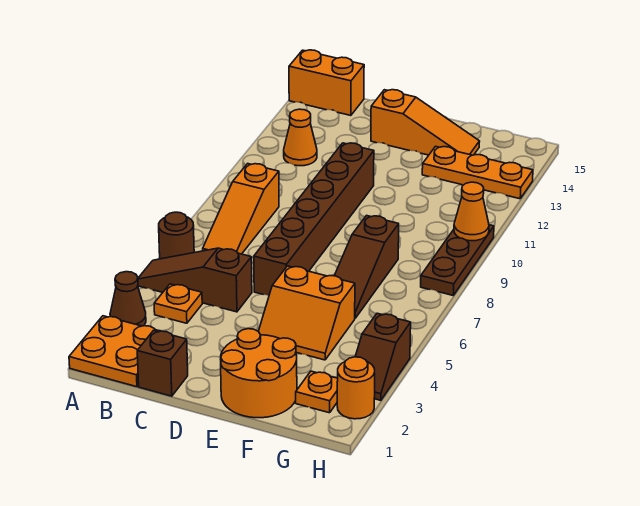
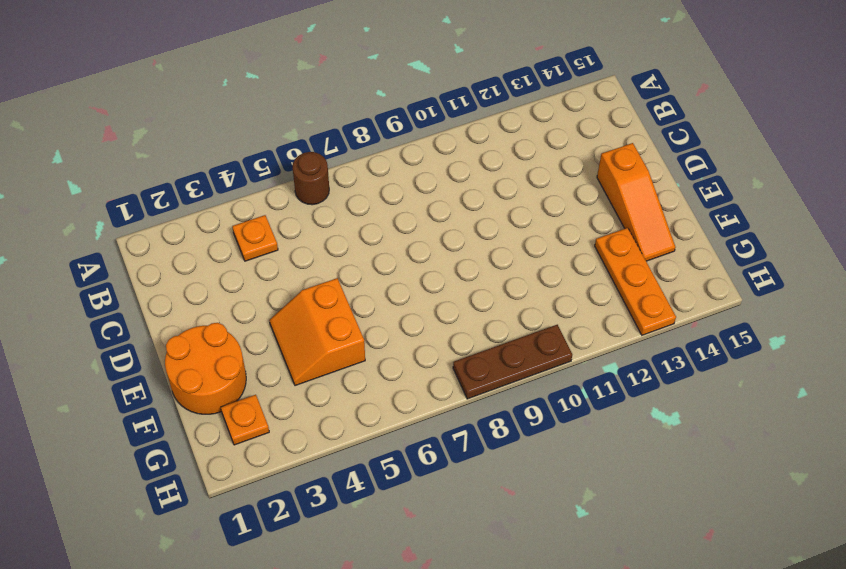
none -> orange plate A1:B2 level 1
none -> brown cone A3 level 1
none -> brown slope A5:C5 level 1 top C

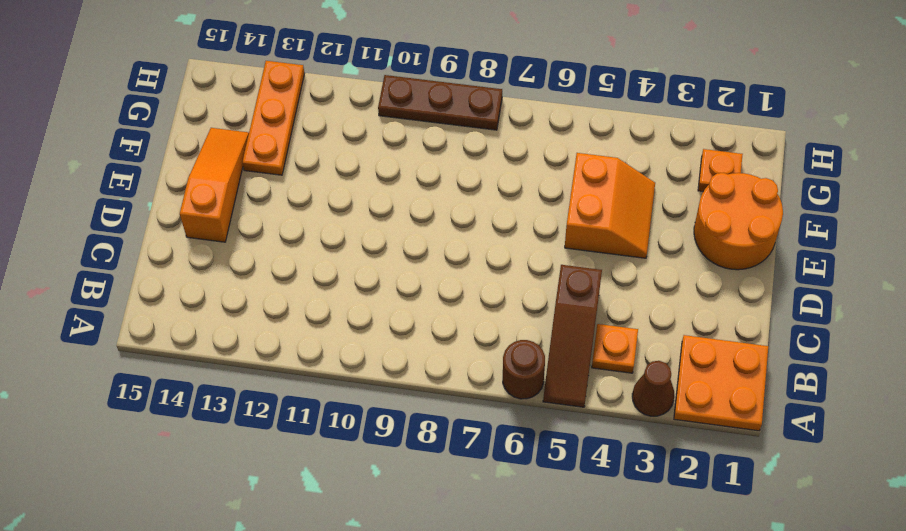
none -> orange brick A15:B15 level 1
none -> orange slope B7:B9 level 1 top 9
none -> orange cone B12 level 1

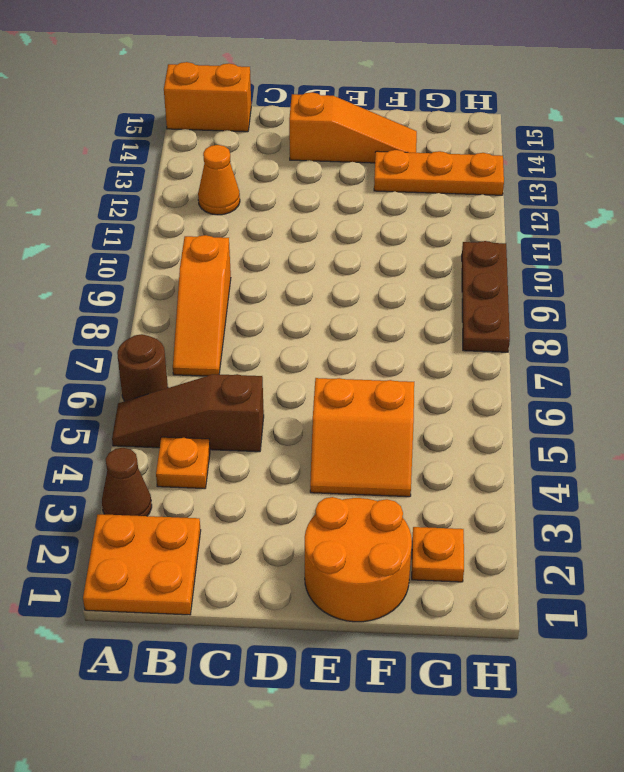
none -> brown brick C1 level 1
none -> brown brick D6:D11 level 1
none -> brown slope F6:F8 level 1 top 8

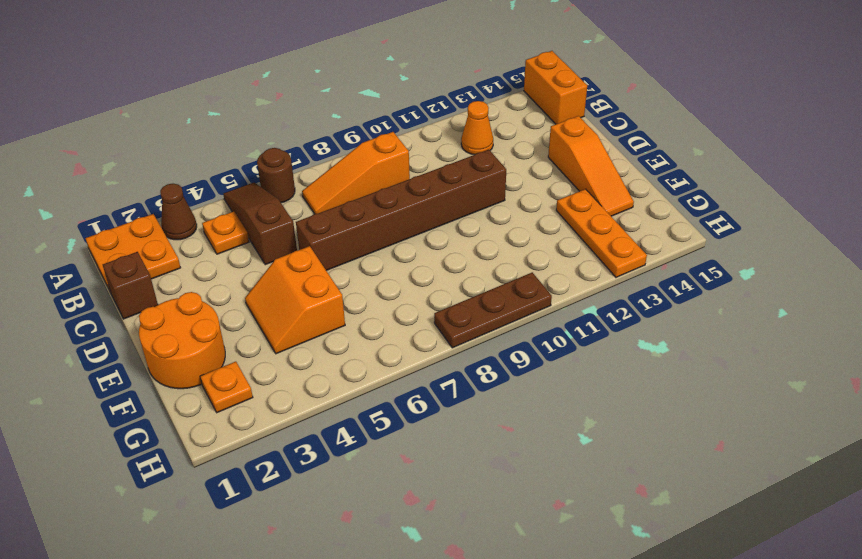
none -> brown slope F6:F8 level 1 top 8
none -> orange round brick H2 level 1
none -> brown slope H3:H4 level 1 top 4

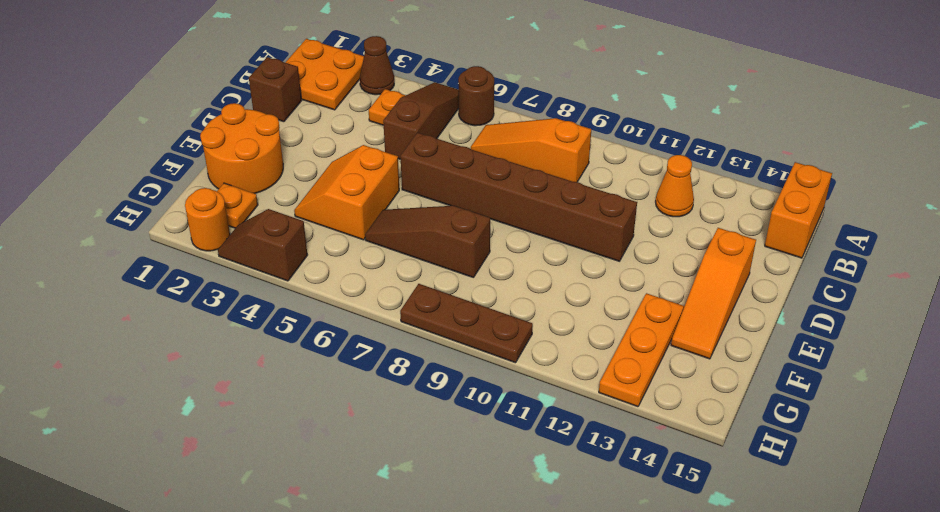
none -> orange cone H10 level 2

